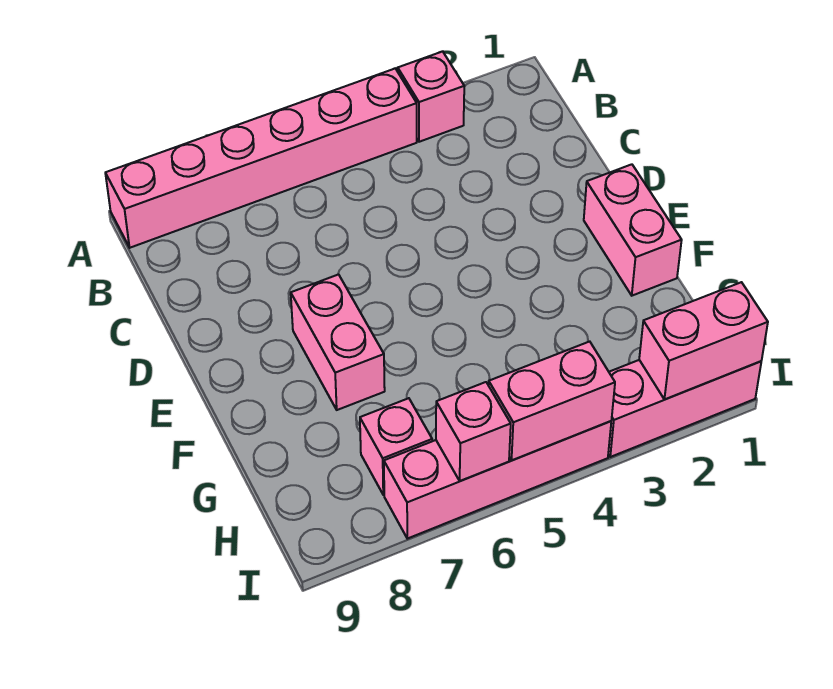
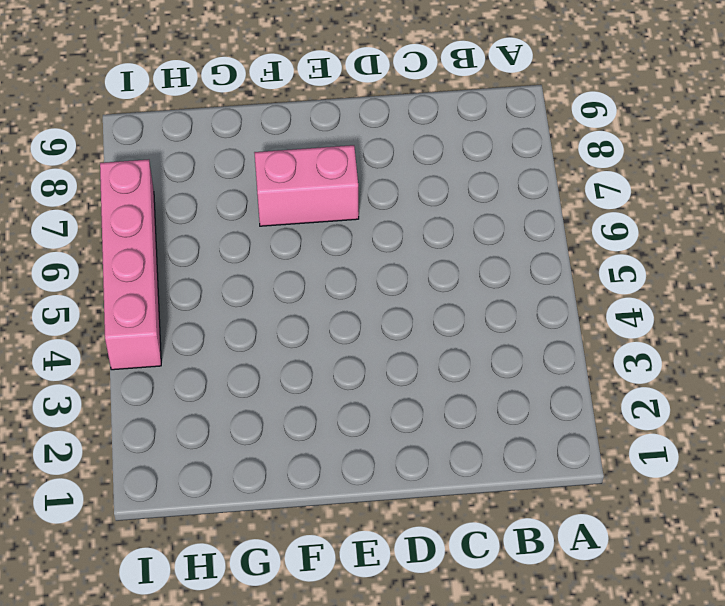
none -> pink brick A3 level 1
none -> pink brick A4:A9 level 1

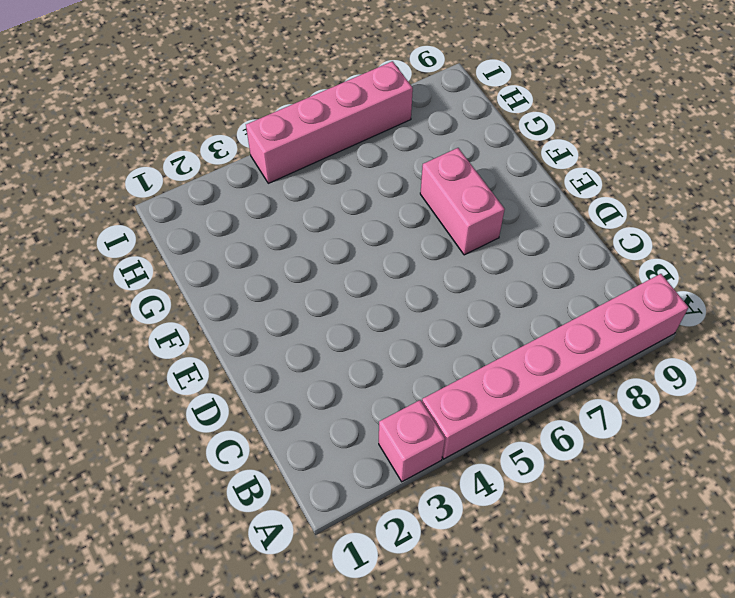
none -> pink brick E1:F1 level 1
none -> pink brick H7 level 1

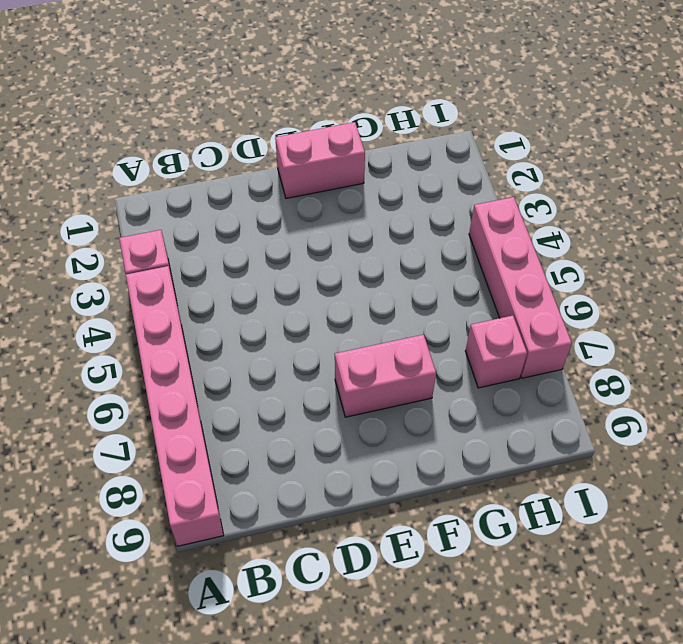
none -> pink brick I1:I3 level 1
none -> pink brick I1:I2 level 2

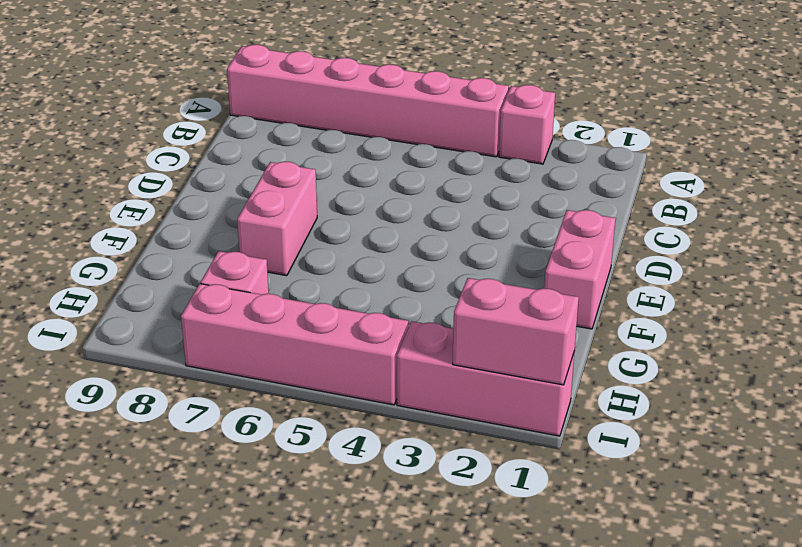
none -> pink brick I4:I5 level 2
none -> pink brick I6 level 2

